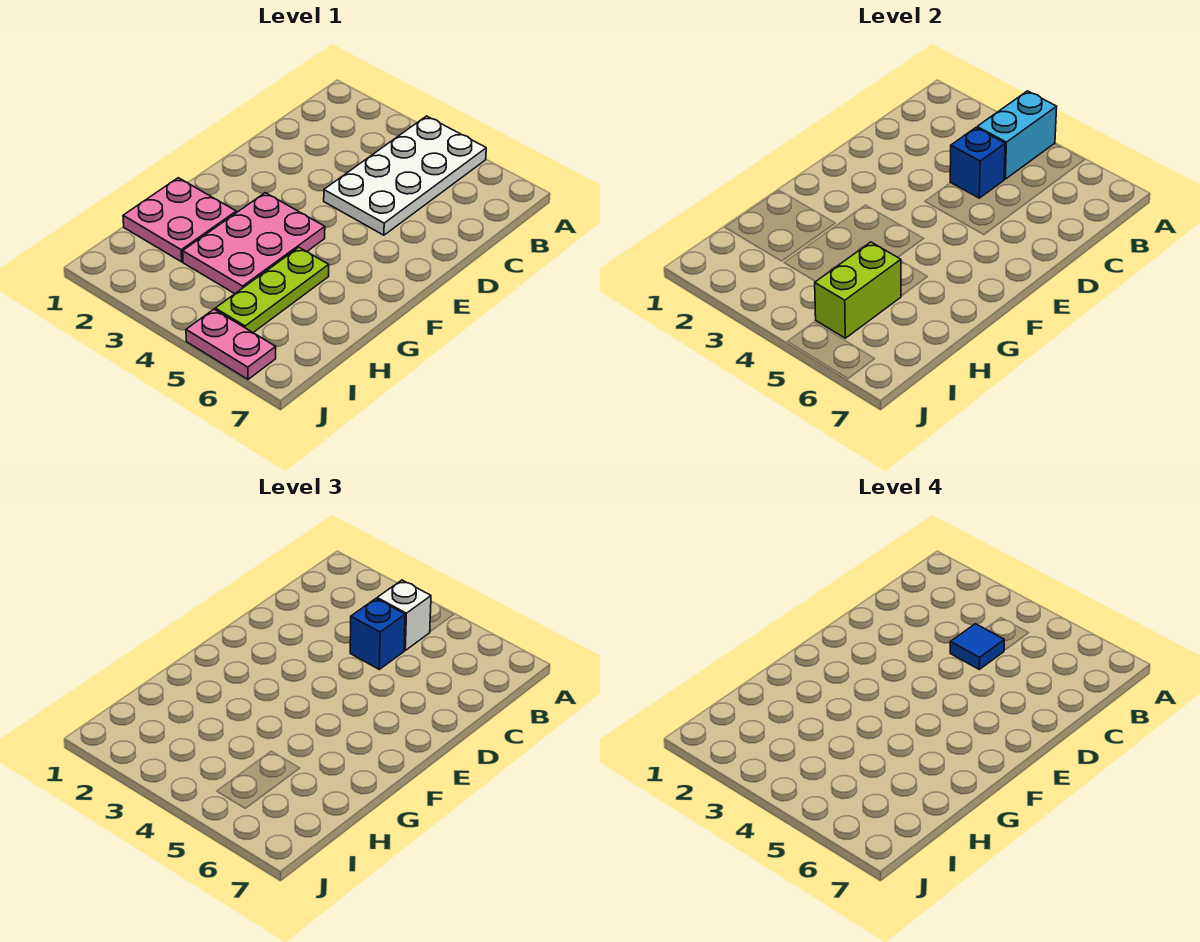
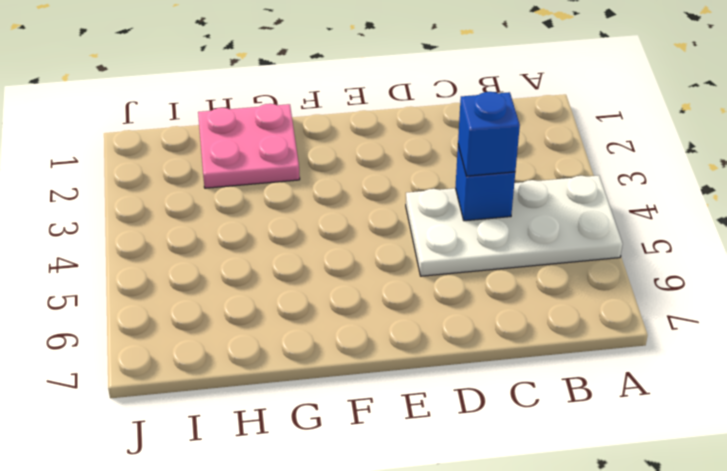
none -> pink plate F3:H4 level 1
none -> lime plate G5:I5 level 1

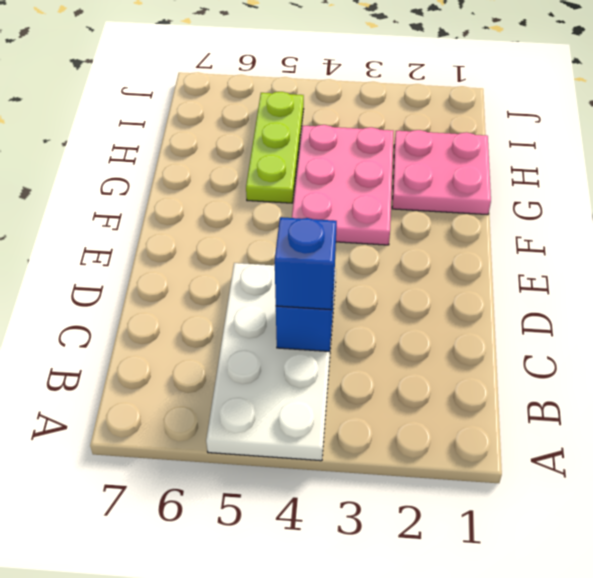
none -> pink plate J5:J6 level 1
none -> cyan brick A4:B4 level 2

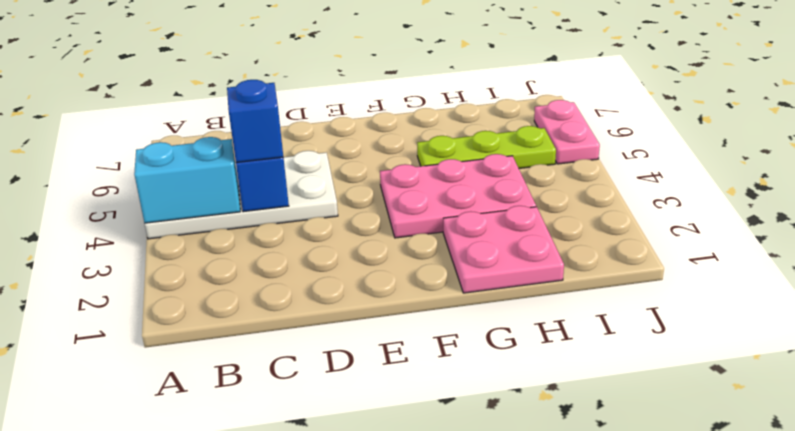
none -> lime brick H5:I5 level 2
none -> white brick B4 level 3

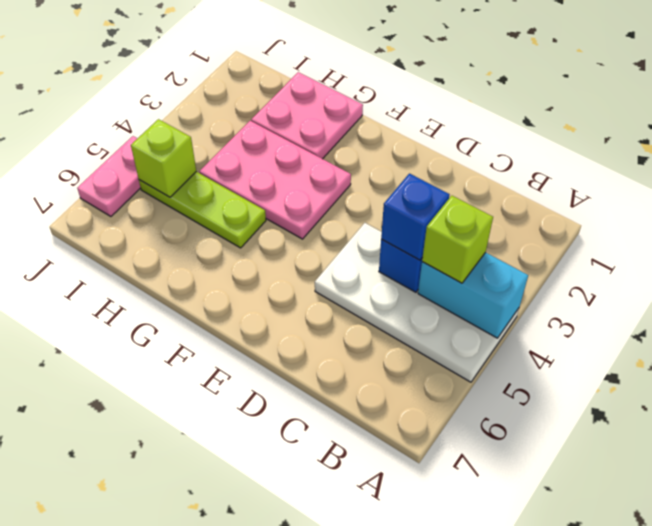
lime brick B4 level 3 -> white brick B4 level 3
lime brick I5 level 2 -> lime brick H5:I5 level 2
none -> blue tile C4 level 4

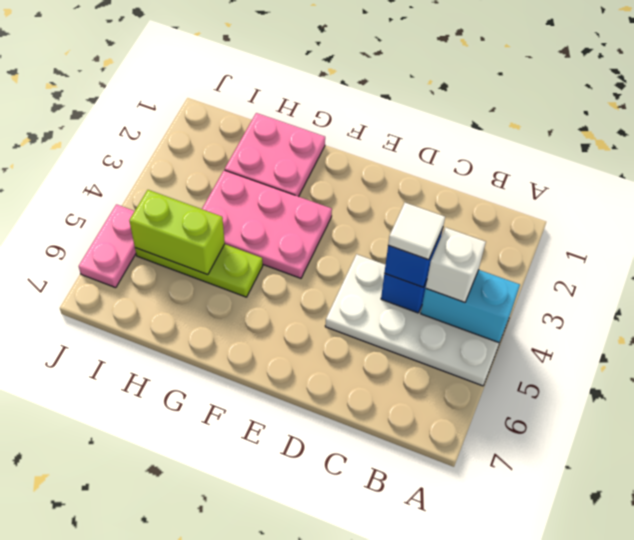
white tile C4 level 4 -> blue tile C4 level 4

